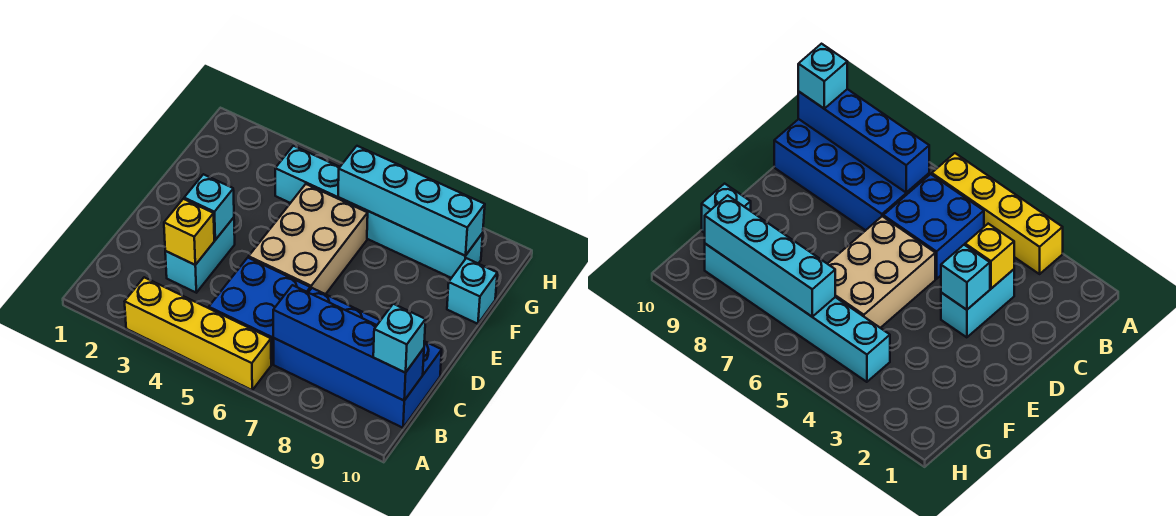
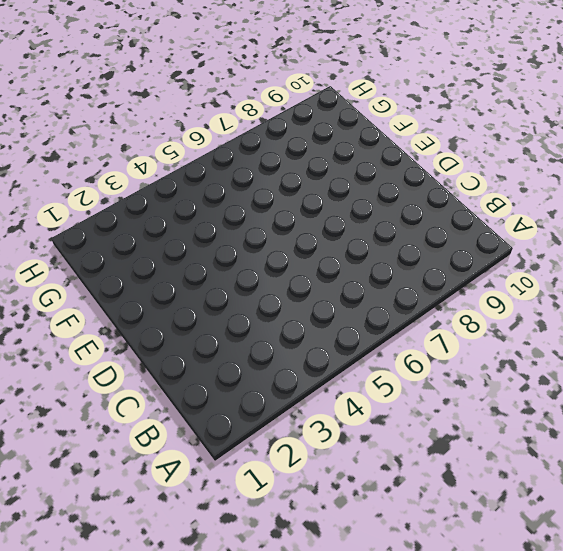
none -> yellow brick A3:A6 level 1
none -> blue brick B5:C6 level 1
none -> blue brick B7:C10 level 1

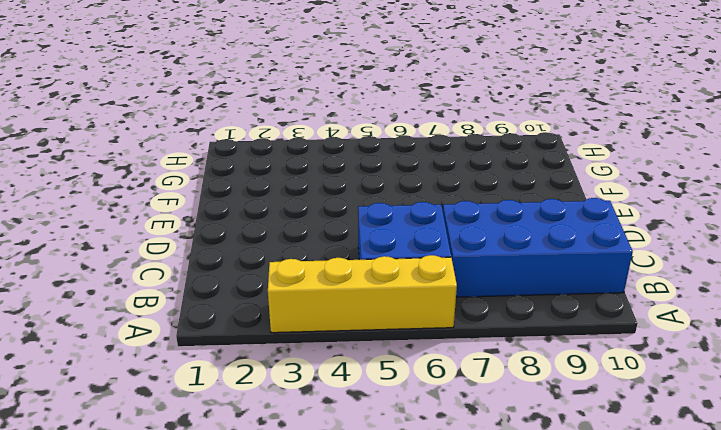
none -> cyan brick C3:D3 level 1
none -> tan brick D5:F6 level 1
none -> cyan brick F10 level 1

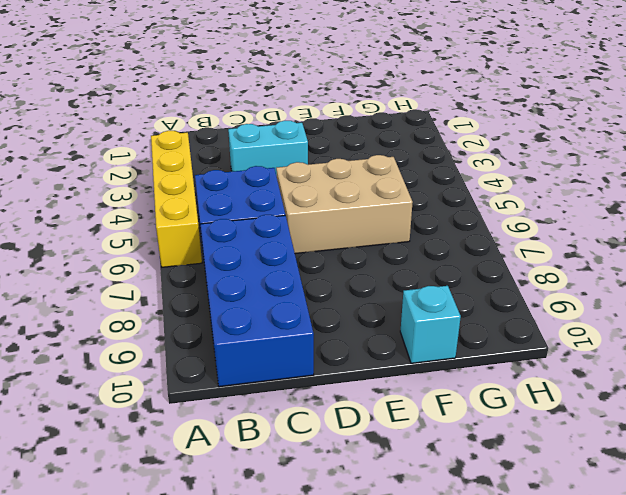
none -> cyan brick G4:G9 level 1
none -> blue brick B7:B10 level 2
none -> yellow brick C3 level 2

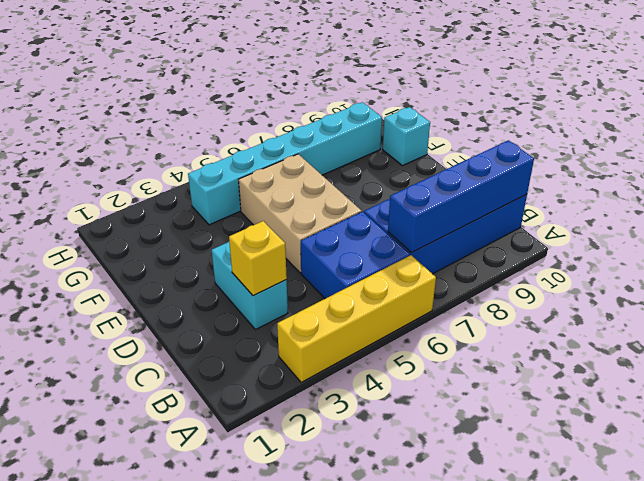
none -> cyan brick D3 level 2
none -> cyan brick G6:G9 level 2
none -> cyan brick B10 level 3

